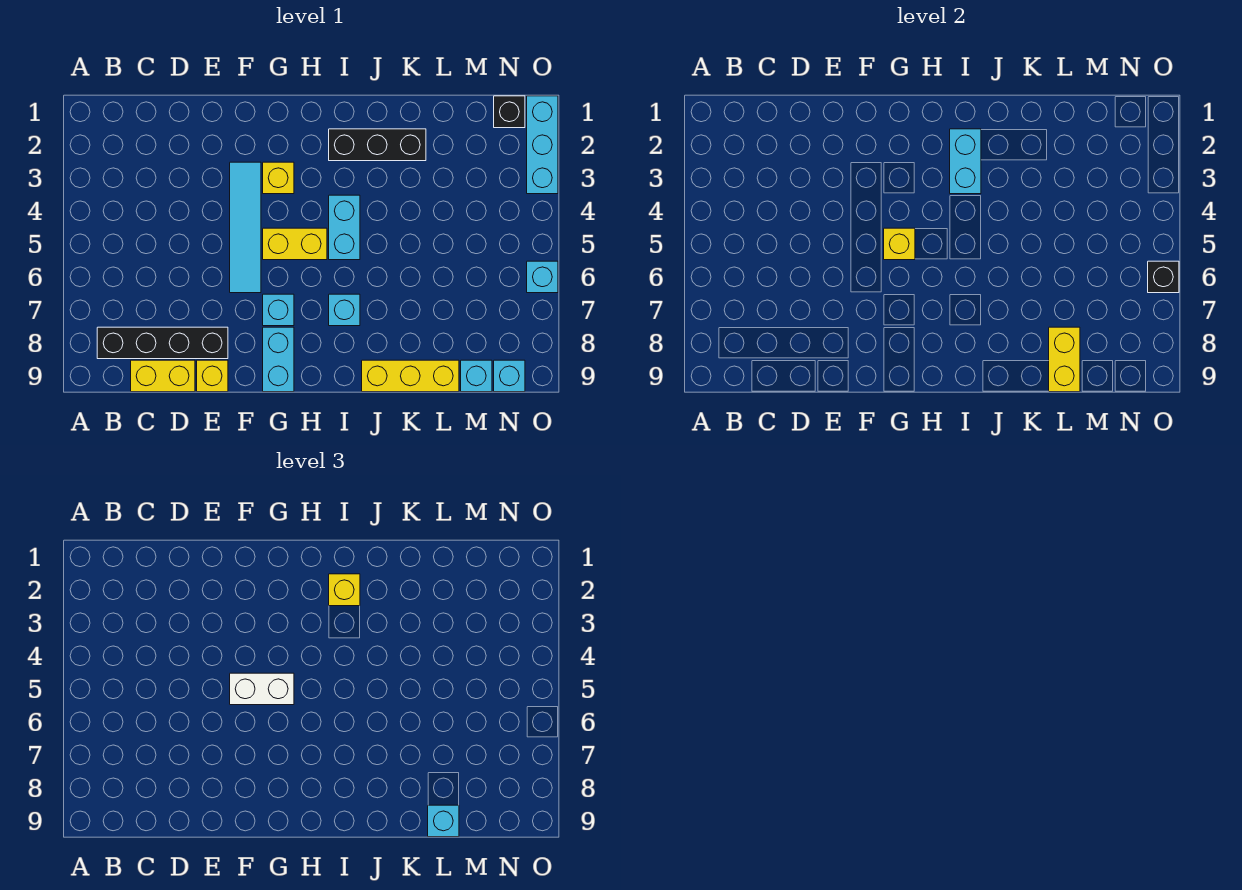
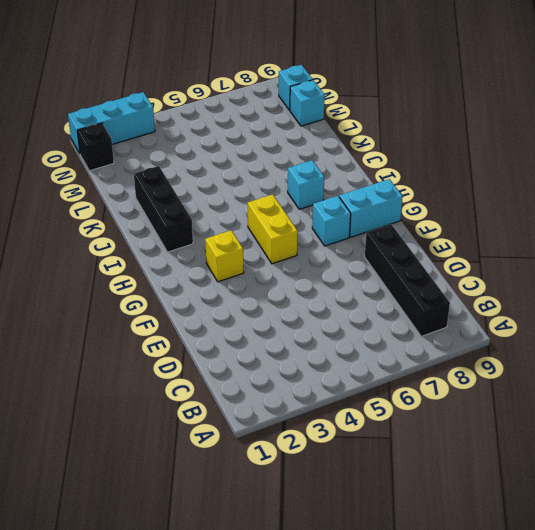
none -> yellow brick C9:D9 level 1
none -> yellow brick E9 level 1
none -> cyan tile F3:F6 level 1

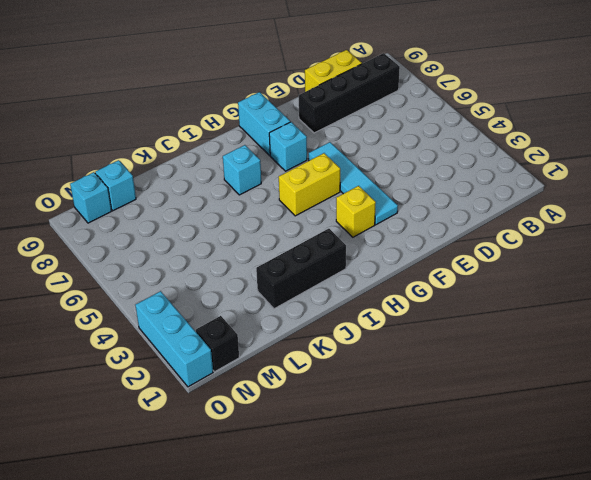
none -> yellow brick E9 level 1
none -> cyan brick I4:I5 level 1
none -> yellow brick J9:L9 level 1

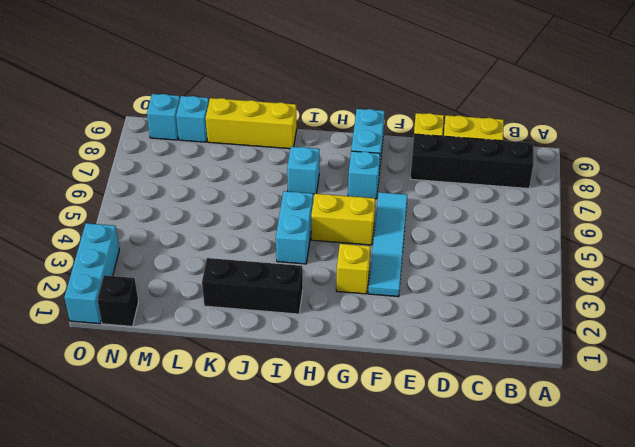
none -> cyan brick O6 level 1
none -> yellow brick G5 level 2
none -> cyan brick I2:I3 level 2

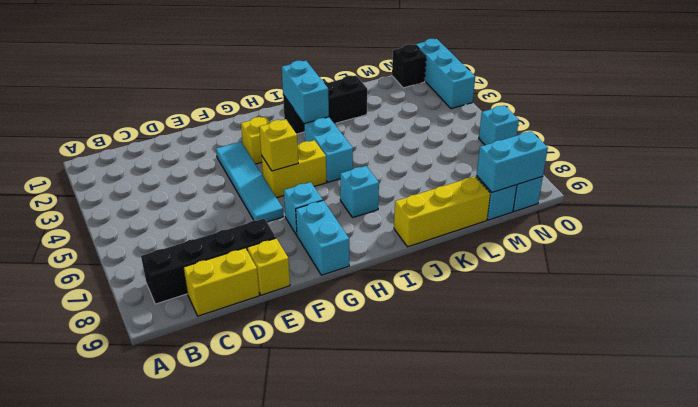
cyan brick M9:N9 level 2 -> none
none -> yellow brick L8:L9 level 2
none -> black brick O6 level 2
none -> white brick F5:G5 level 3

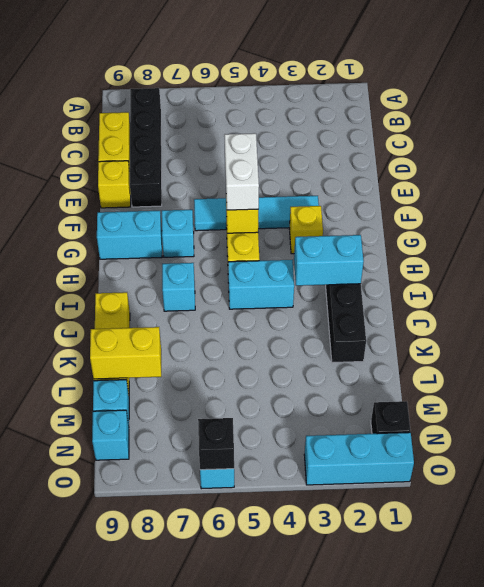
none -> yellow brick I2 level 3
none -> cyan brick L9 level 3

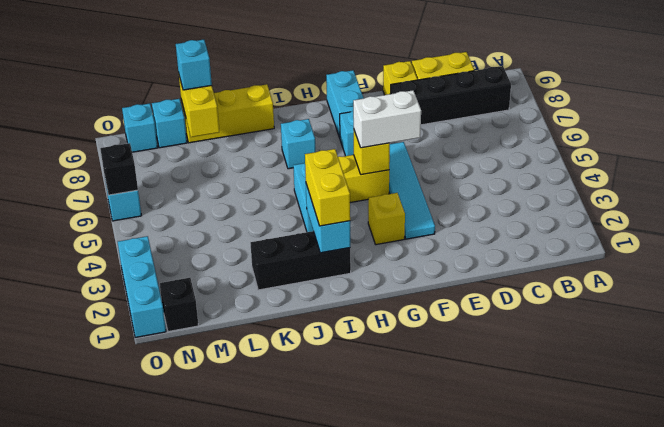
yellow brick I2:I3 level 3 -> yellow brick I2 level 3

